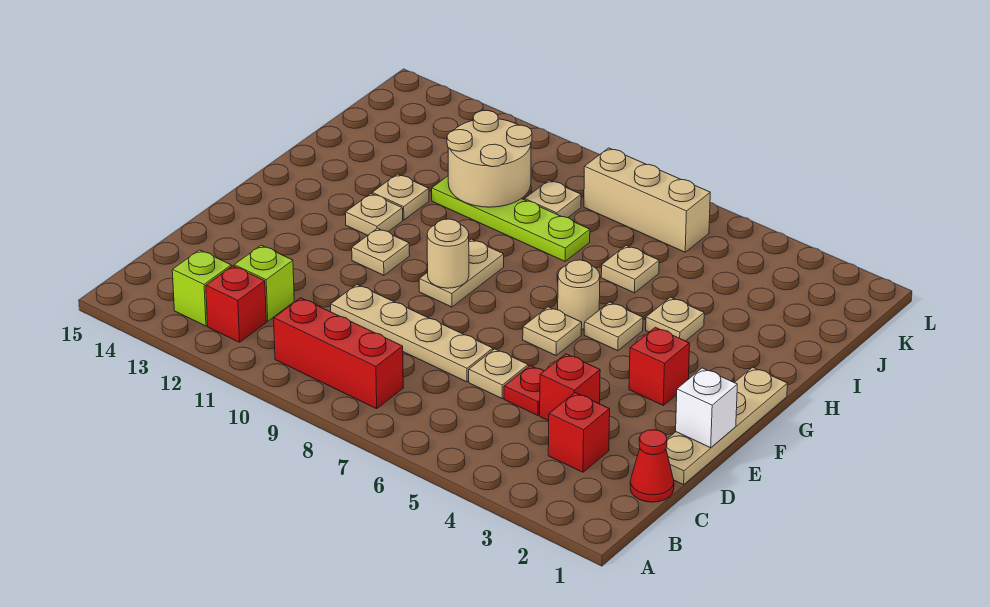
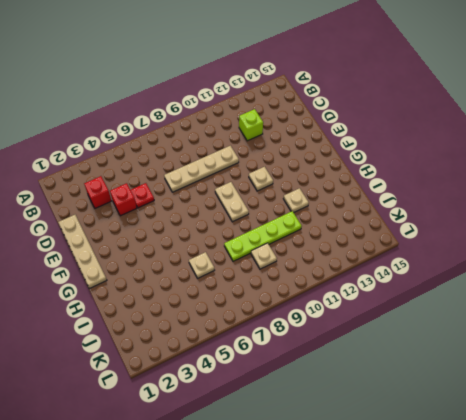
none -> red brick B8:B10 level 1
none -> red brick B12 level 1
none -> lime brick B13 level 1

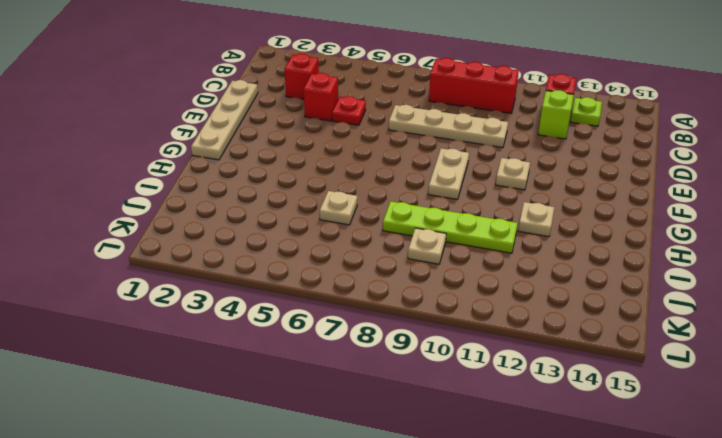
lime plate B13 level 1 -> lime brick B13 level 1
none -> red cone C1 level 1
none -> tan plate D6 level 1
none -> red brick F3 level 1

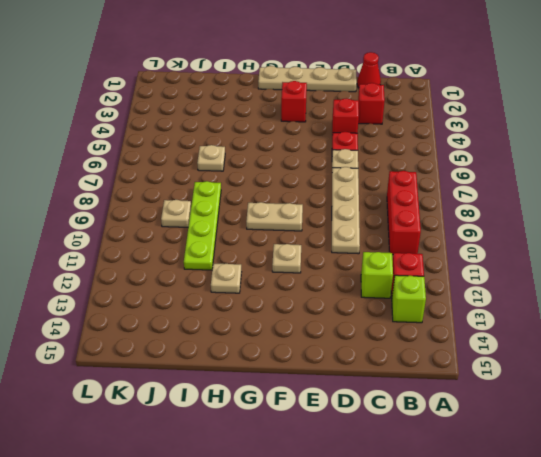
none -> tan plate F6 level 1
none -> tan plate G5 level 1
none -> tan round brick G6 level 1

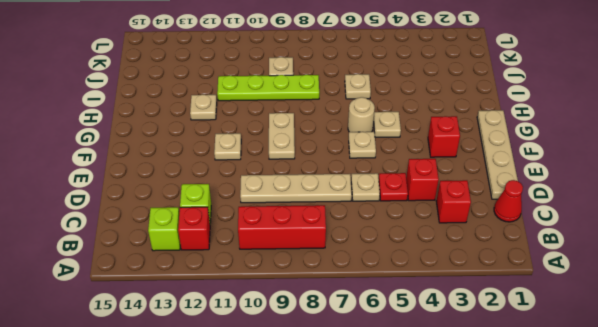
none -> tan plate G12 level 1
none -> tan plate H4 level 1
none -> tan brick K6:K8 level 1

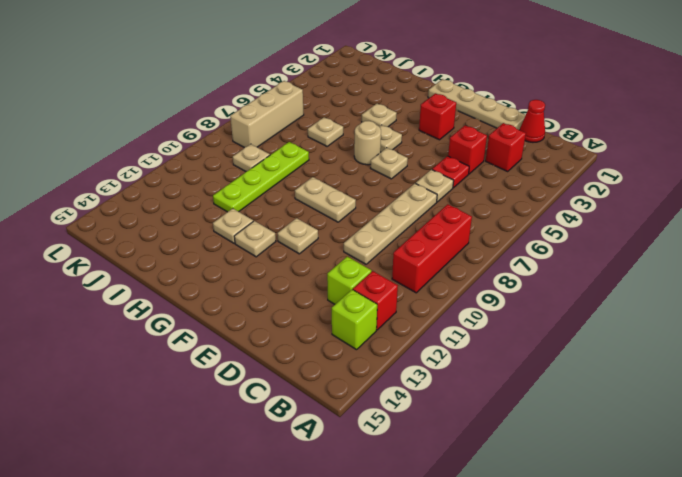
none -> white brick E1 level 2
none -> tan round brick F9 level 2
none -> tan round brick I10:J11 level 2

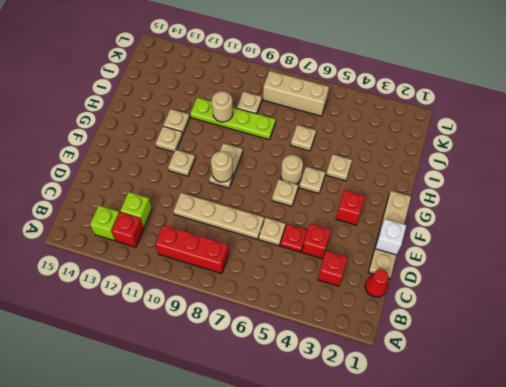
tan round brick I10 level 2 -> tan round brick I10:J11 level 2

